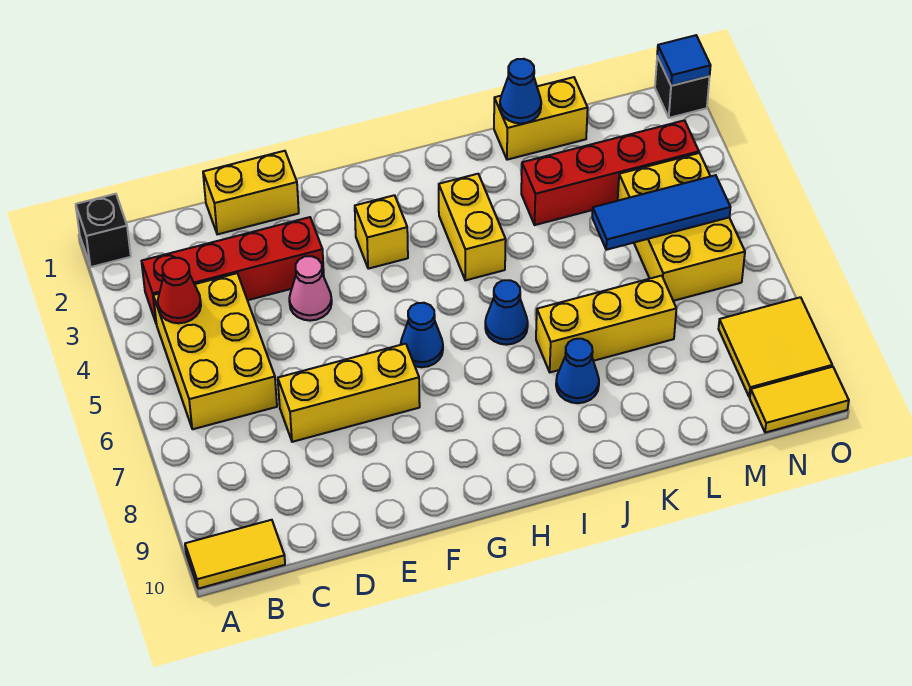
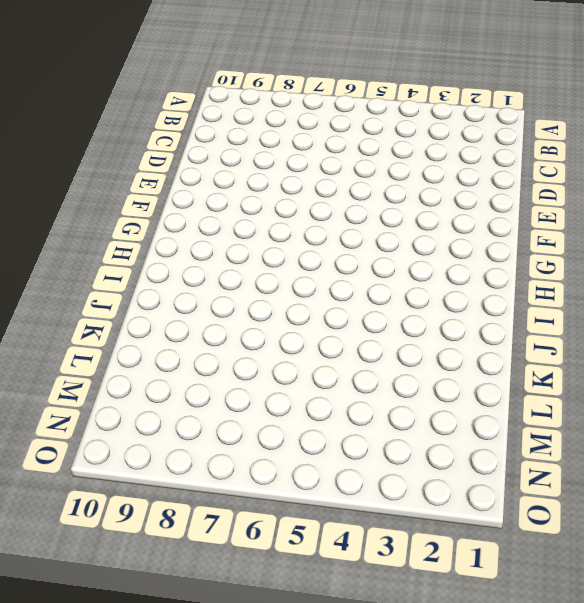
none -> black brick A1 level 1
none -> yellow tile A10:B10 level 1
none -> red brick B3:E3 level 1

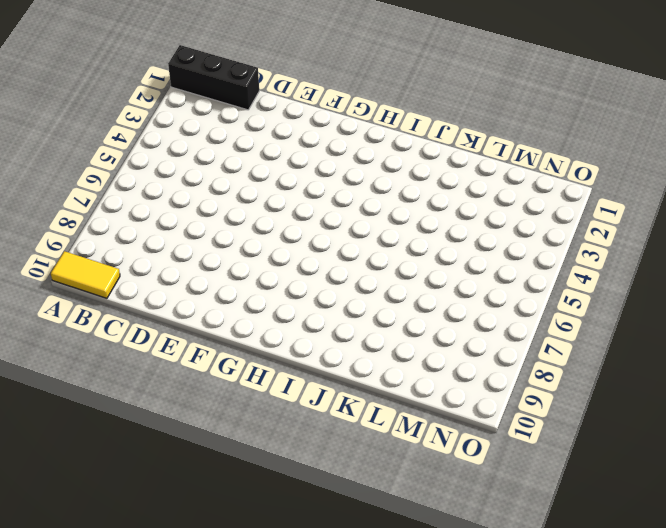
black brick A1:C1 level 1 -> black brick A1 level 1
none -> red brick B3:E3 level 1
none -> yellow brick B4:C6 level 1
none -> yellow brick D1:E1 level 1

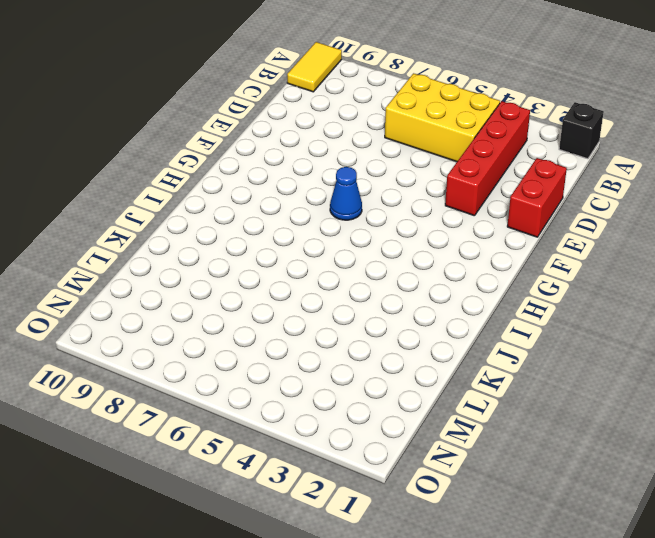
red brick D1:E1 level 1 -> yellow brick D1:E1 level 1
none -> yellow brick D7:F7 level 1
none -> pink cone E4 level 1
none -> yellow brick G3 level 1

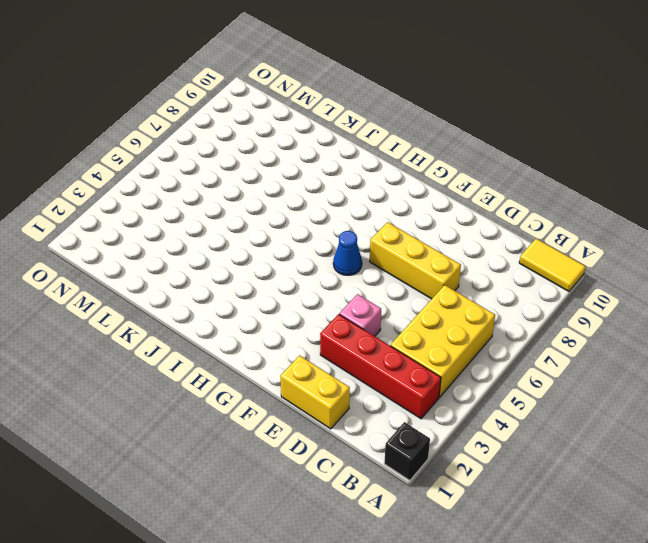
pink brick E4 level 1 -> pink cone E4 level 1
none -> yellow brick G3 level 1
none -> yellow brick I3:I4 level 1
none -> blue cone I6 level 1

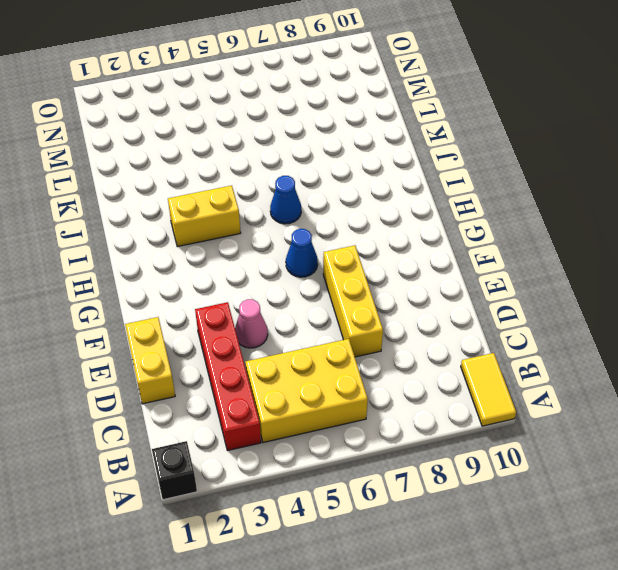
none -> yellow brick G3 level 1
none -> yellow brick J7:L7 level 1
none -> blue cone J8 level 1

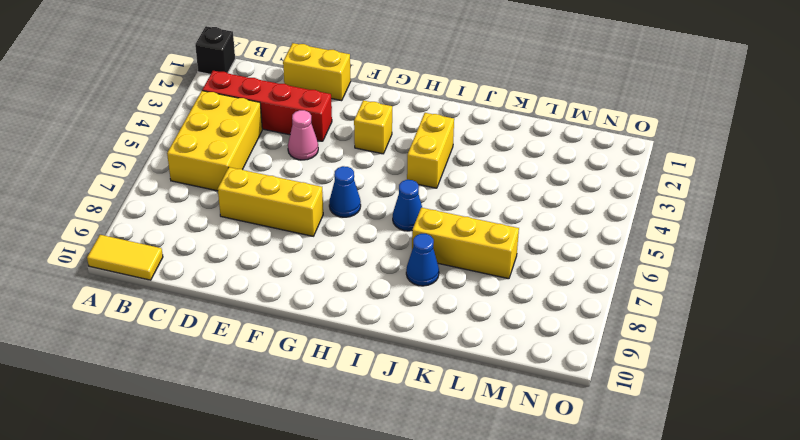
none -> yellow brick K1:L1 level 1
none -> red brick K3:N3 level 1
none -> yellow brick M4:N6 level 1

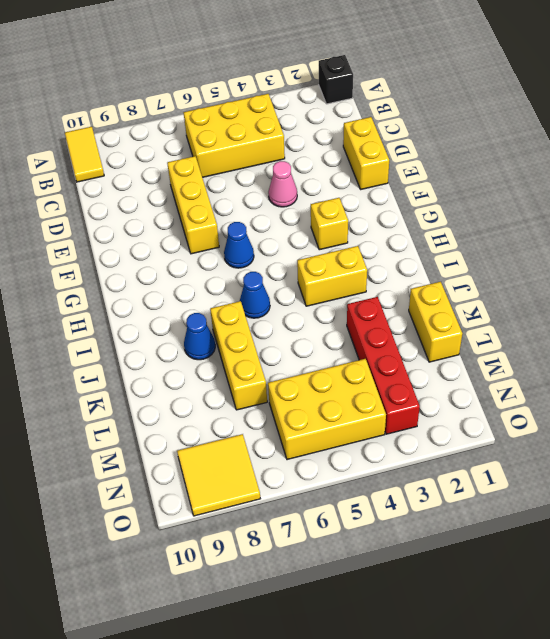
none -> red brick B3:E3 level 1
none -> yellow tile N10:O10 level 1
none -> black brick O1 level 1

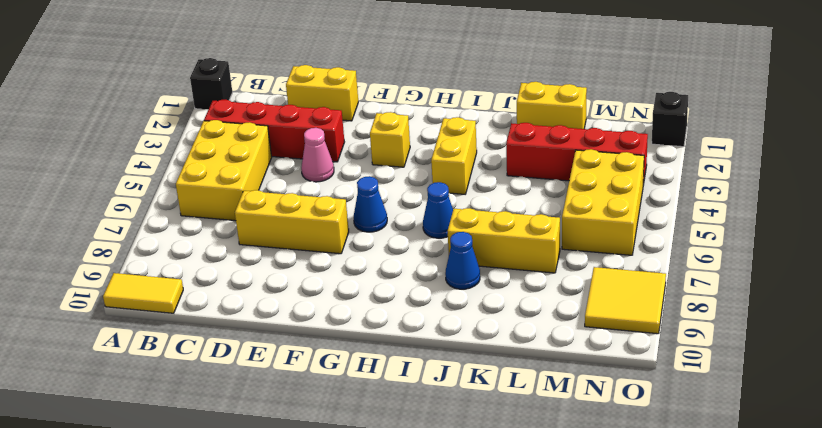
none -> yellow tile N10:O10 level 1
none -> red cone B4 level 2
none -> blue cone K1 level 2

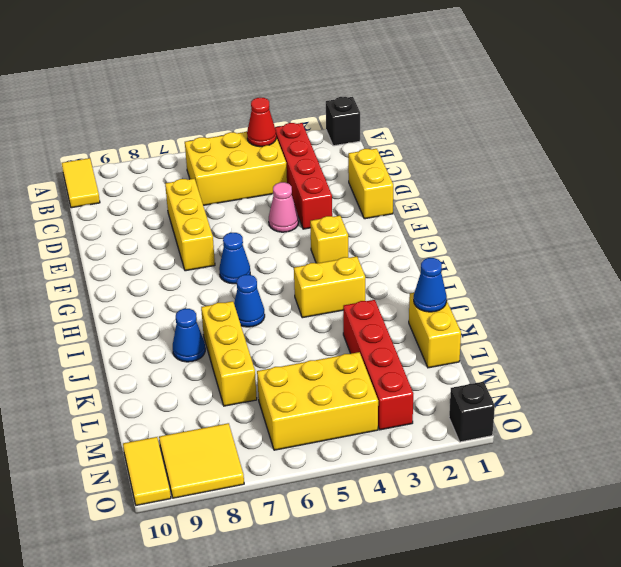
none -> blue tile L5:N5 level 2
none -> blue tile O1 level 2

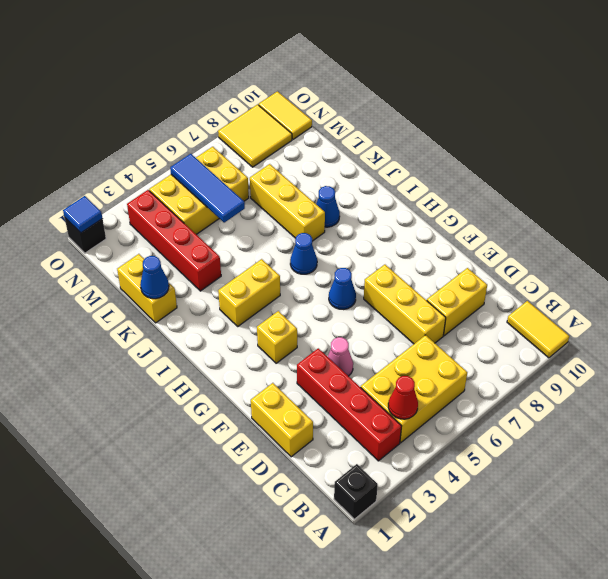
yellow brick D8:D9 level 1 -> none

